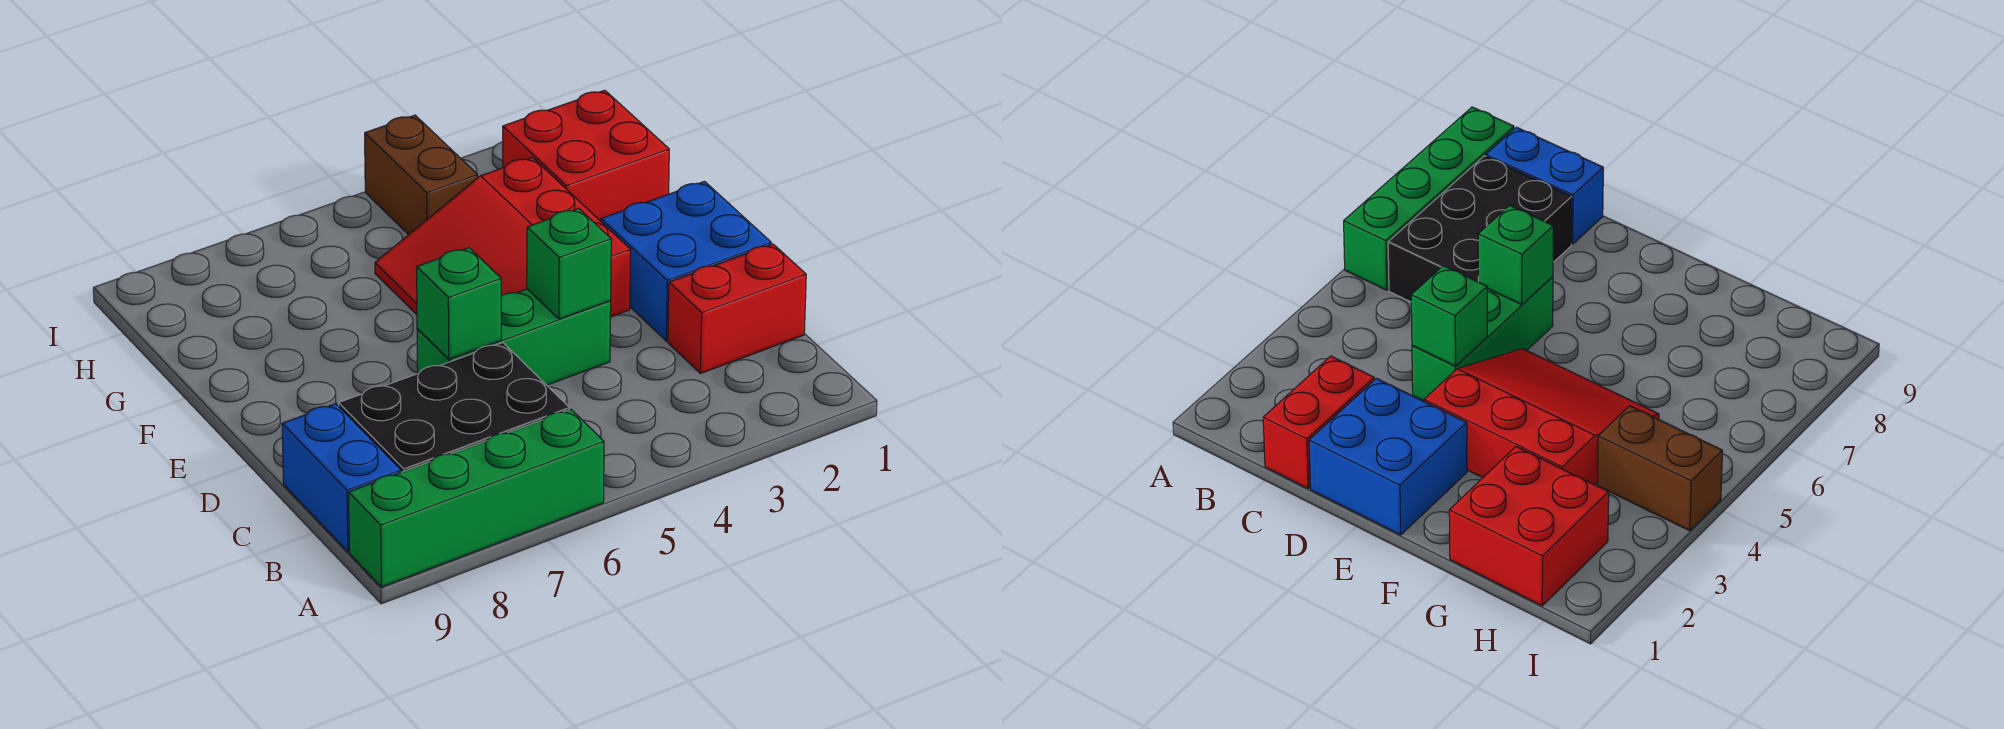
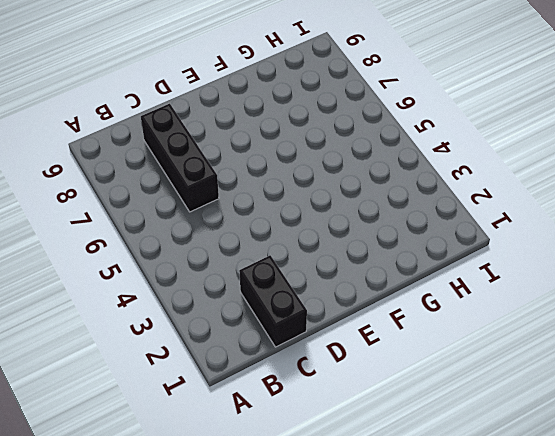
black brick C1:C2 level 1 -> red brick C1:C2 level 1
black brick C6:C8 level 1 -> black brick B6:C8 level 1
none -> green brick A6:A9 level 1
none -> blue brick B9:C9 level 1

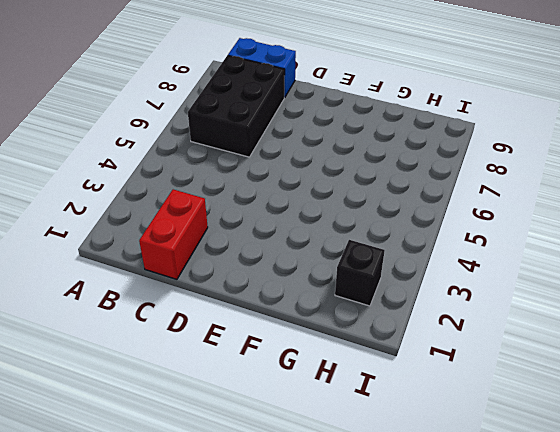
black brick H2 level 1 -> red brick G1:H2 level 1
none -> green brick A6:A9 level 1
none -> blue brick D1:E2 level 1

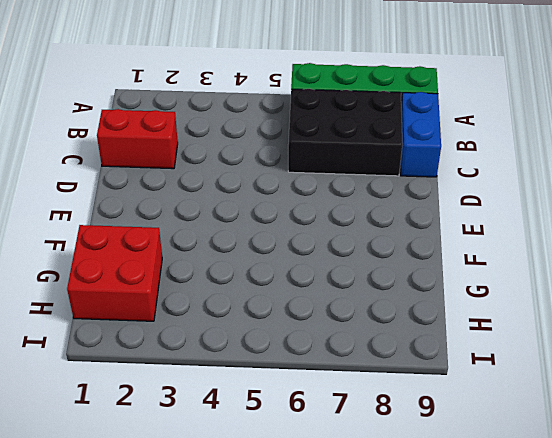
none -> blue brick D1:E2 level 1
none -> green brick D4:D6 level 1

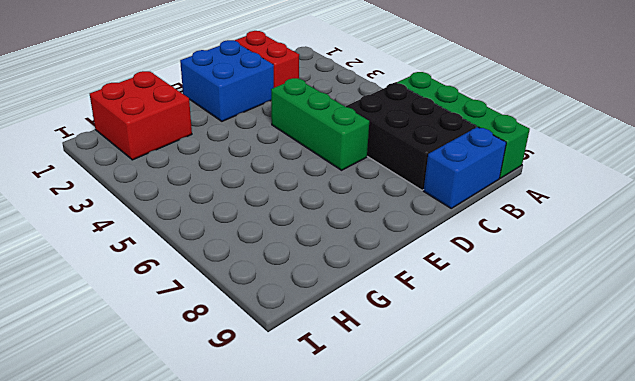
none -> red slope E3:G5 level 1 top 3
none -> brown brick H4:I4 level 1

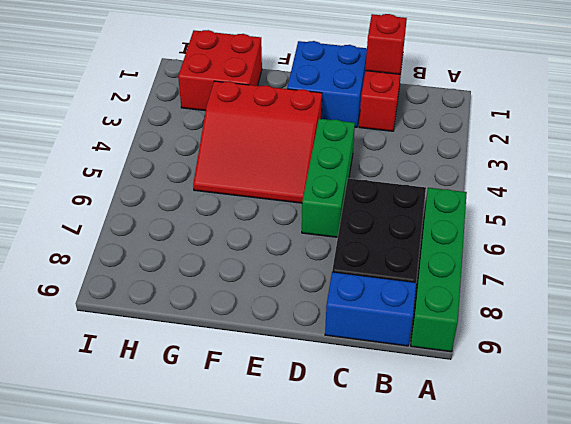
red brick C1 level 2 -> none
none -> brown brick H4:I4 level 1
none -> green brick D4 level 2

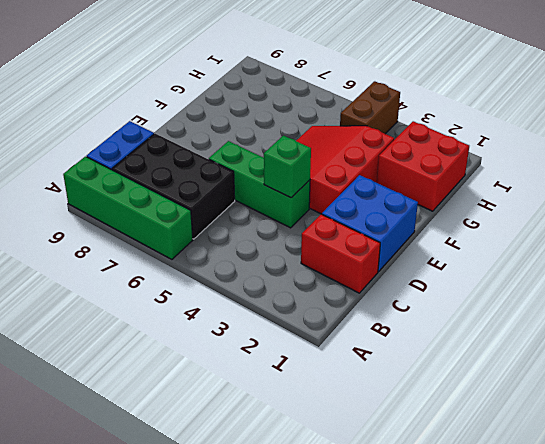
none -> green brick D6 level 2

